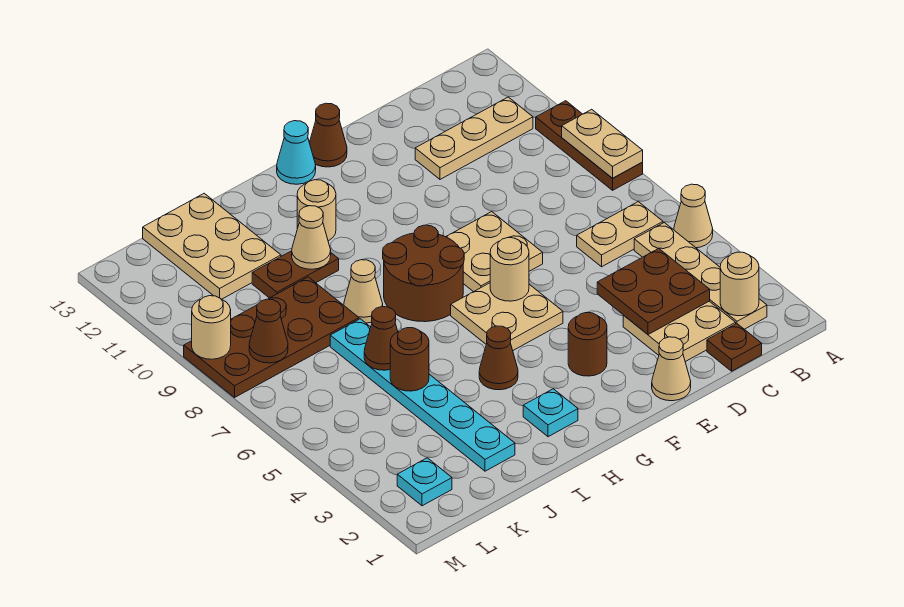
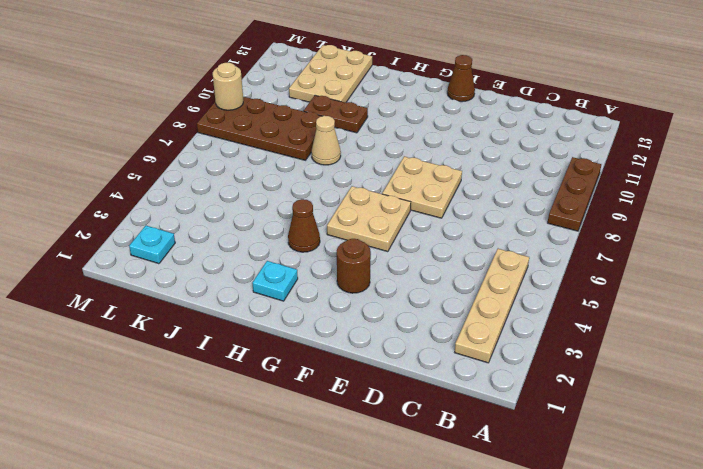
none -> tan cone A5 level 1
none -> tan plate B6:C6 level 1
none -> tan plate B11:D11 level 1
none -> brown plate C1 level 1

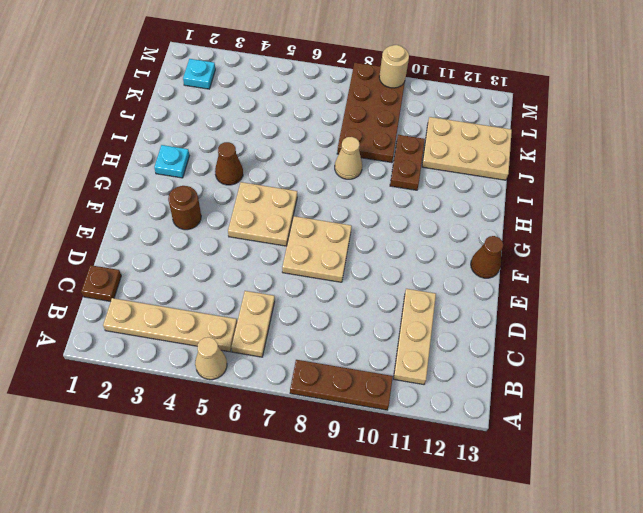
none -> tan plate C2:D3 level 1
none -> tan cone E1 level 1
none -> brown round brick G7:H8 level 1
none -> cyan cone G13 level 1

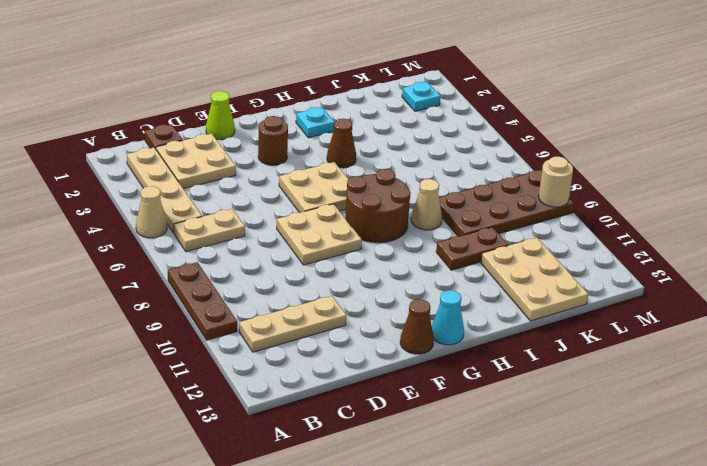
lime cone E1 level 1 -> tan cone E1 level 1
none -> tan round brick H11 level 1
none -> cyan plate J2:J7 level 1
none -> tan plate A8:A9 level 2
none -> tan round brick B2 level 2

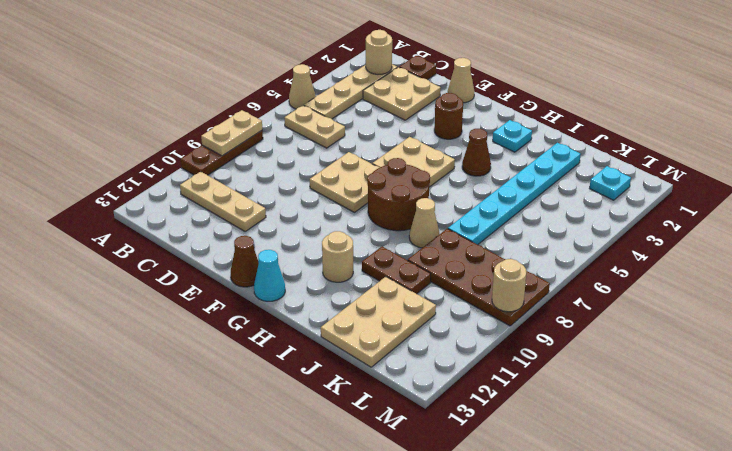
none -> brown plate C3:D4 level 2
none -> tan round brick F6 level 2
none -> tan cone I10 level 2
none -> brown round brick J5 level 2

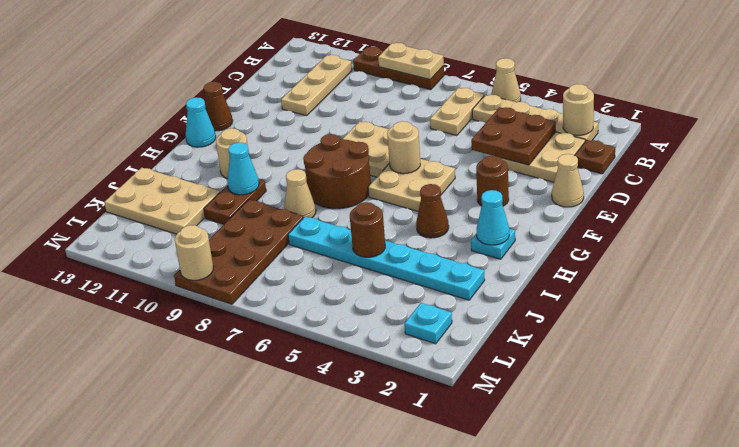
cyan cone H2 level 2 -> none
cyan cone I10 level 2 -> tan cone I10 level 2
none -> brown cone J6 level 2
none -> brown cone L8 level 2

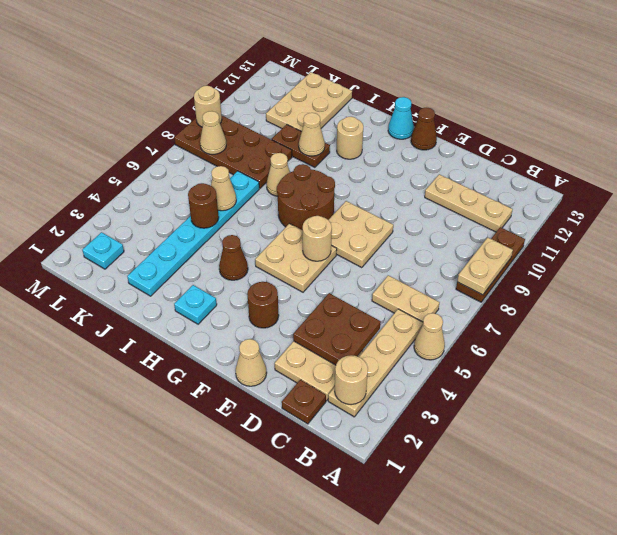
tan cone J6 level 2 -> brown cone J6 level 2
tan cone L8 level 2 -> brown cone L8 level 2

